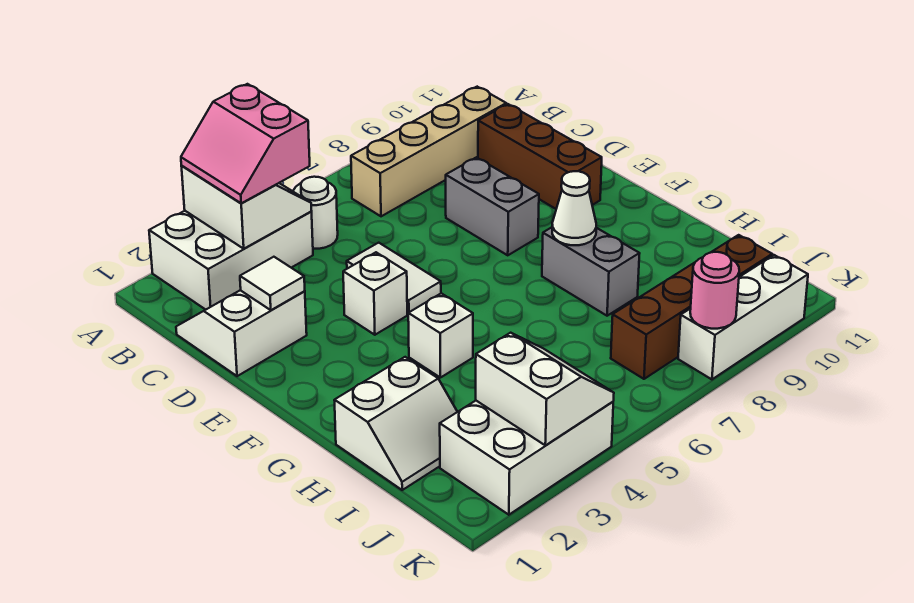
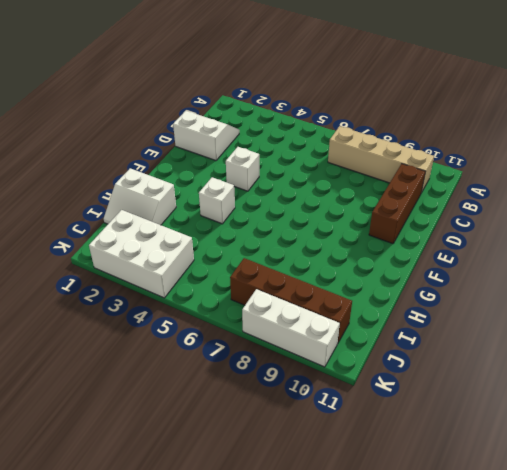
none -> white brick A2:B4 level 1
none -> white round brick B5 level 1
none -> white tile D5:E5 level 1

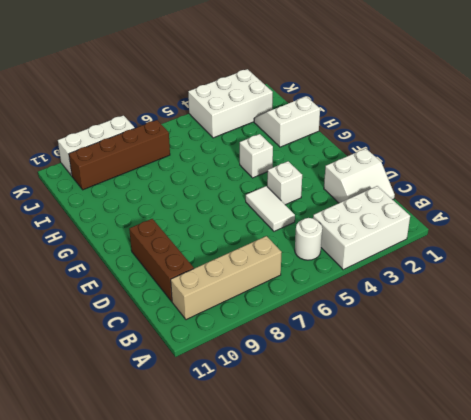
none -> grey brick D8:E8 level 1
none -> grey brick G8:H8 level 1
none -> white slope A3:B4 level 2 top 3

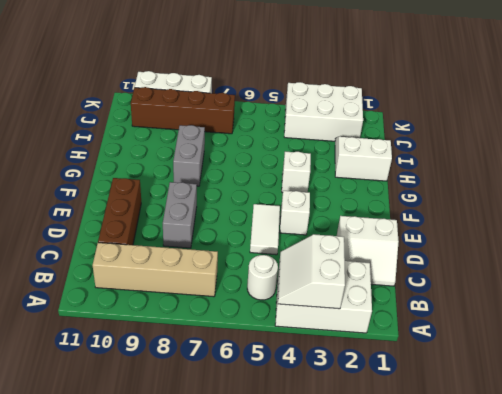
none -> white tile D2 level 2
none -> white cone G8 level 2
none -> white slope J3:K4 level 2 top 3

